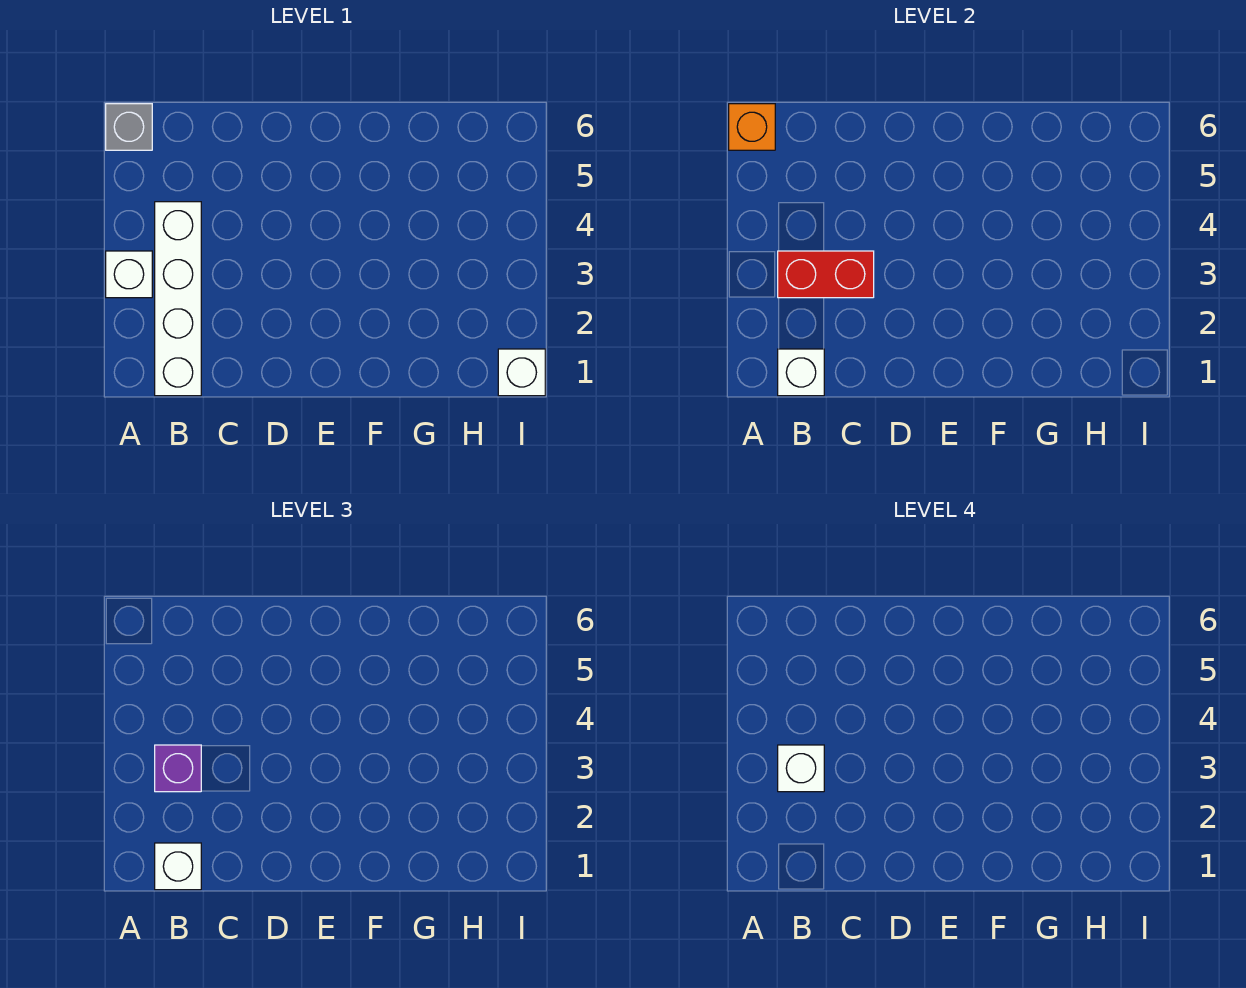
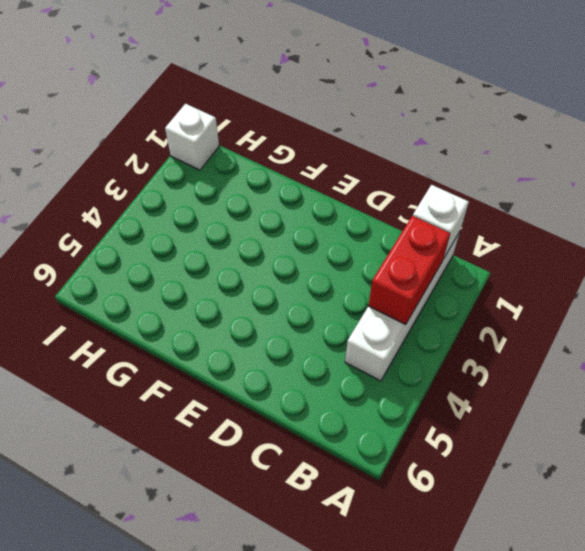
red brick B2:B3 level 2 -> red brick B3:C3 level 2
none -> white brick A3 level 1
none -> grey brick A6 level 1

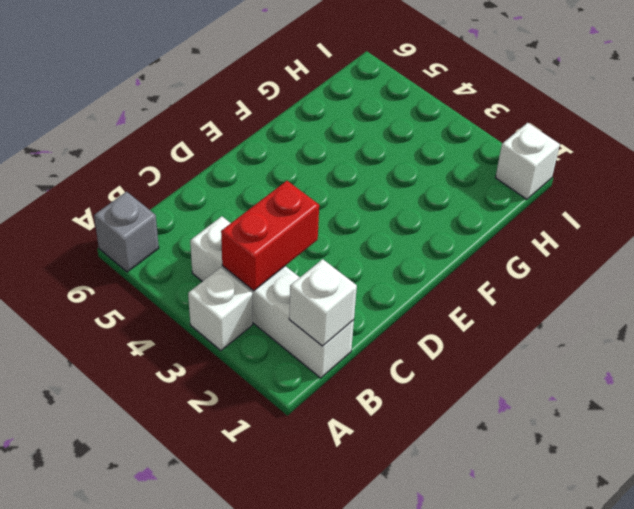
none -> orange brick A6 level 2
none -> white brick B1 level 3

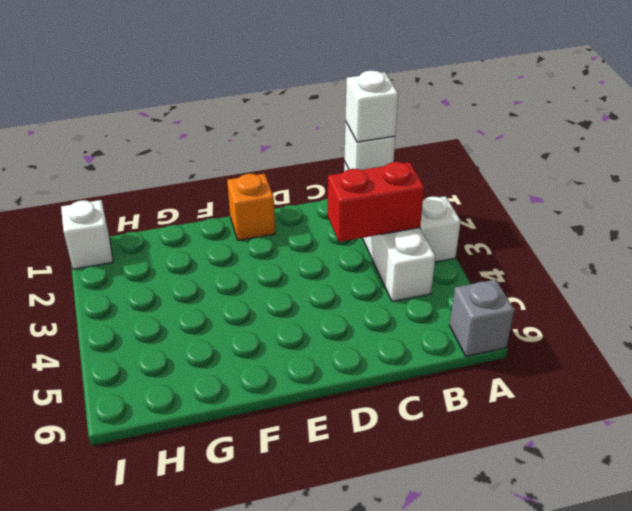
orange brick E1 level 1 -> orange brick A6 level 2
none -> purple brick B3 level 3
none -> white brick B3 level 4

